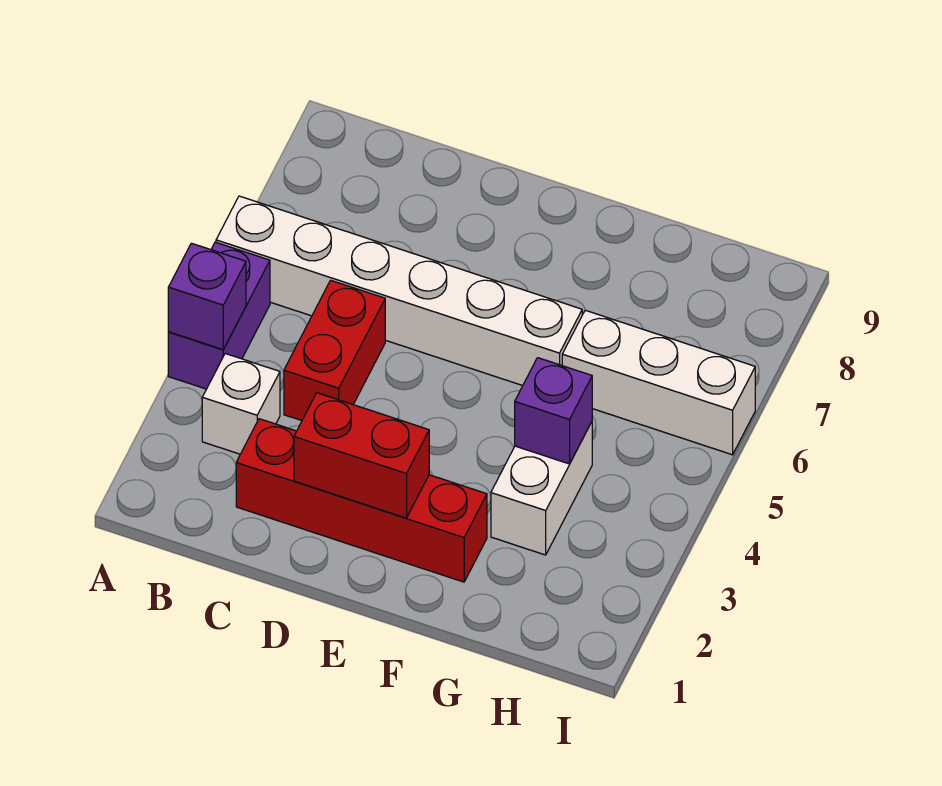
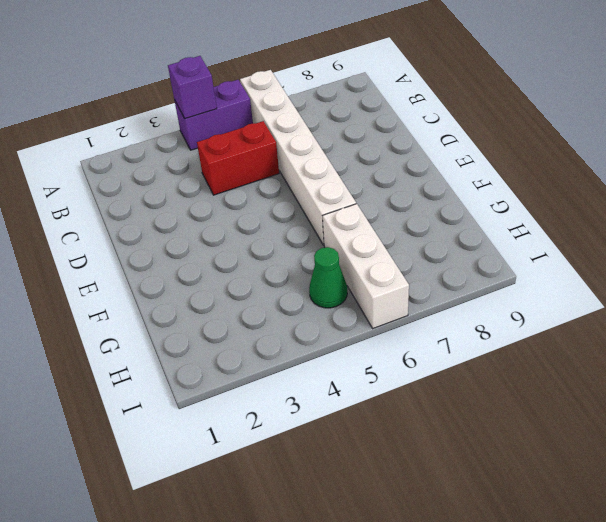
green cone H5 level 1 -> none
none -> white brick B3 level 1
none -> red brick C2:F2 level 1

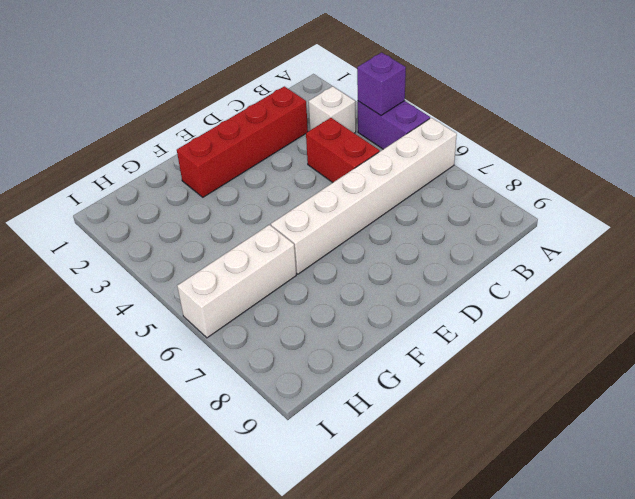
none -> white brick G3:G4 level 1
none -> red brick D2:E2 level 2

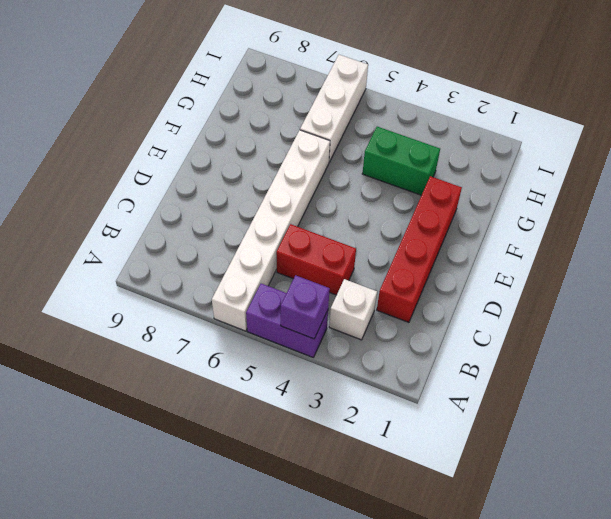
green brick G3:G4 level 1 -> white brick G3:G4 level 1
none -> red brick D2:E2 level 2
none -> purple brick G4 level 2

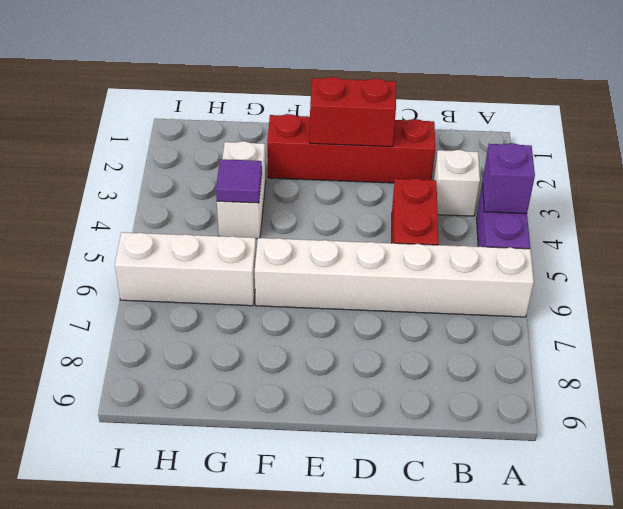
purple tile G4 level 2 -> purple brick G4 level 2

